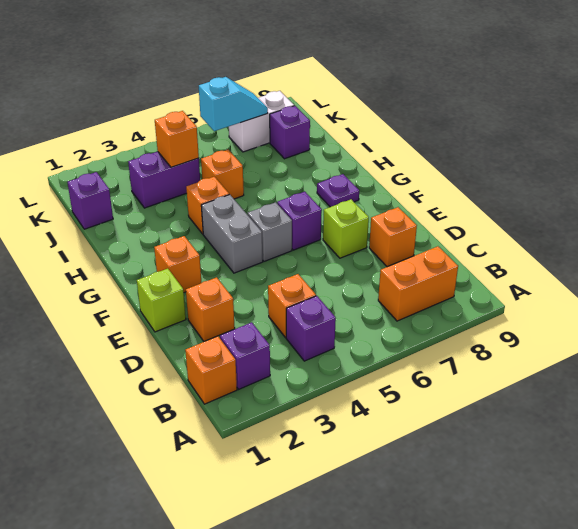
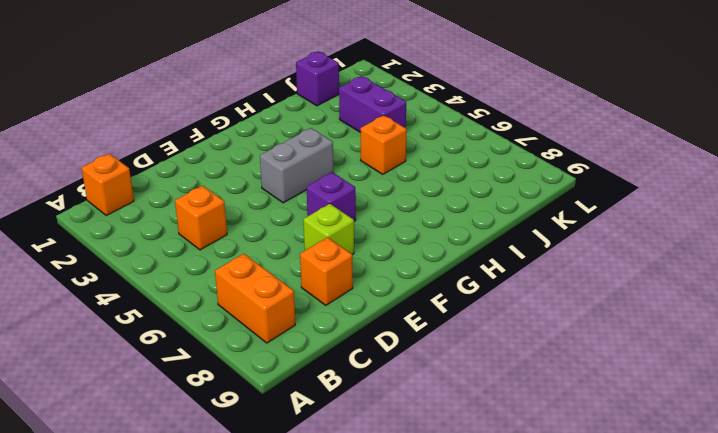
none -> purple brick B2 level 1
none -> purple brick B4 level 1
none -> orange brick D2 level 1

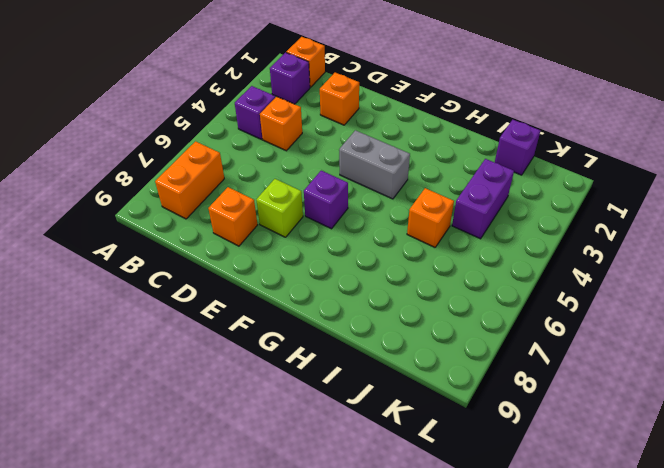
none -> lime brick E1 level 1
none -> orange brick F2 level 1
none -> grey brick F5 level 1

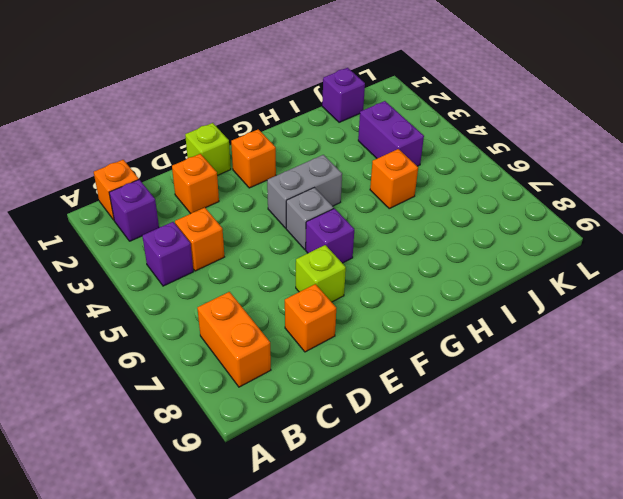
none -> purple plate G8 level 1
none -> orange brick H4 level 1
none -> purple brick J8 level 1

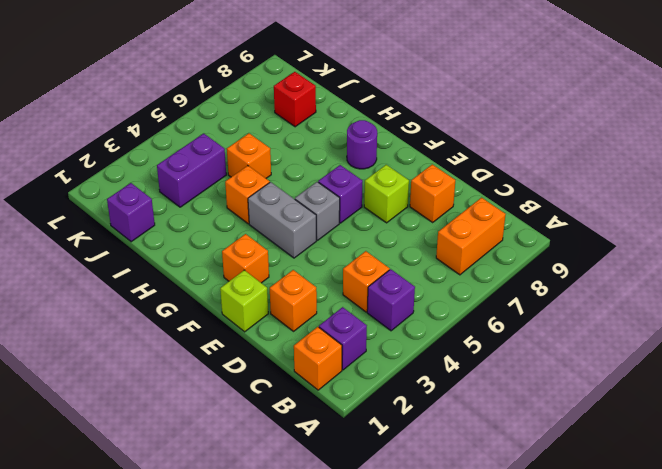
purple round brick G8 level 1 -> purple plate G8 level 1
red brick J8 level 1 -> purple brick J8 level 1
none -> white brick K7:K8 level 1
none -> orange brick J4 level 2
none -> cyan slope K6:K7 level 2 top 6

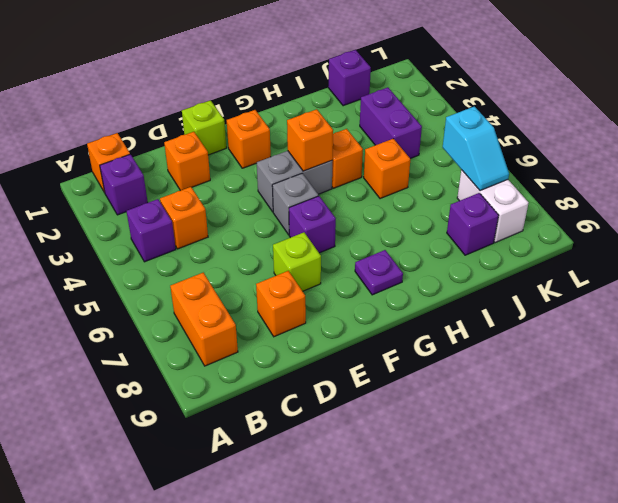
orange brick G4 level 2 -> orange brick J4 level 2

